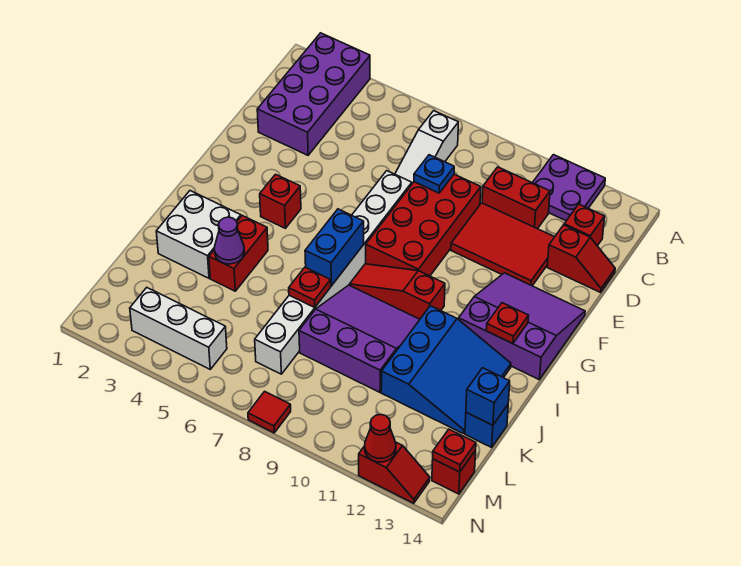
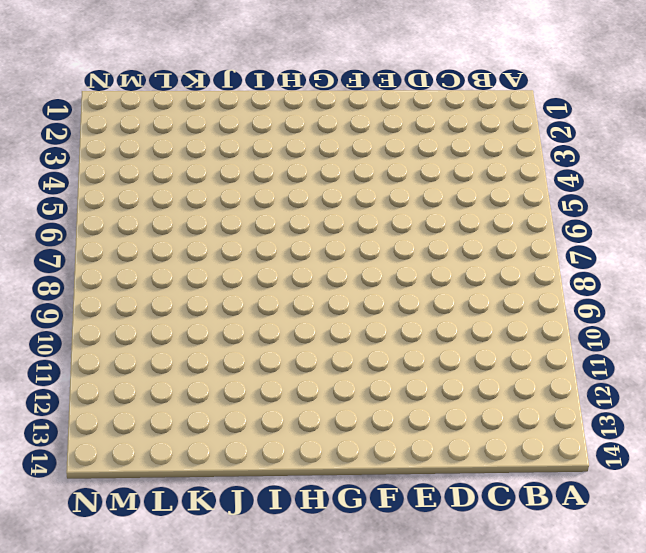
none -> purple brick A2:D3 level 1
none -> purple plate A11:B12 level 1
none -> white slope B7:D7 level 1 top B

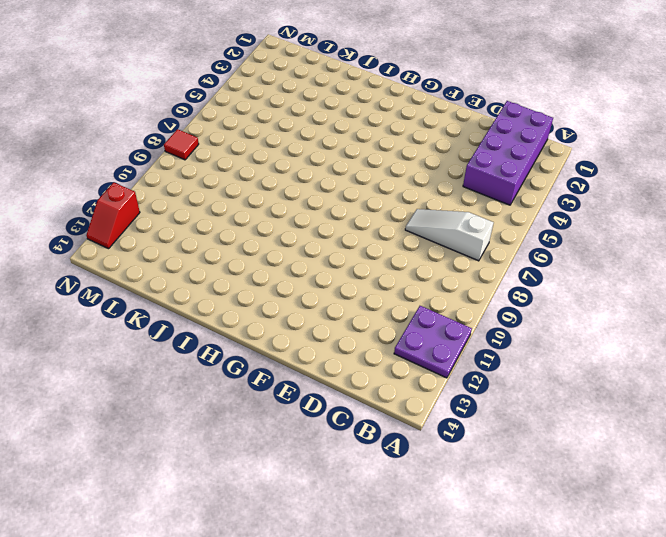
purple brick B1:C4 level 1 -> purple brick A2:D3 level 1
none -> red brick C10:C11 level 1
none -> red brick C13 level 1
none -> red brick D8:G9 level 1

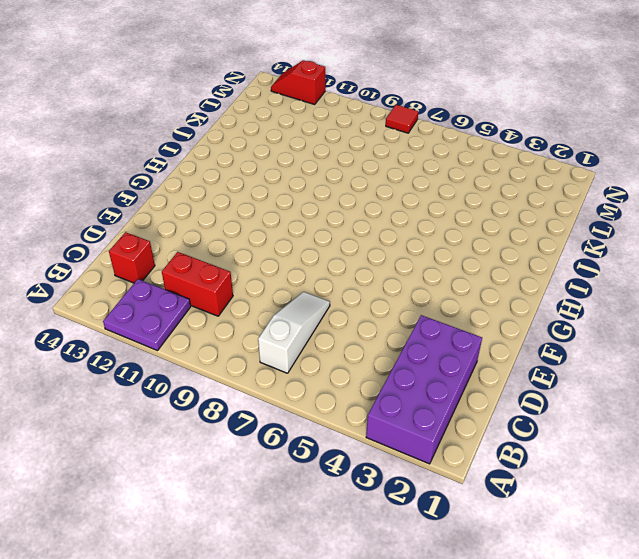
none -> red brick D8:G9 level 1
none -> red tile D10:E12 level 1
none -> red slope D13:D14 level 1 top 13

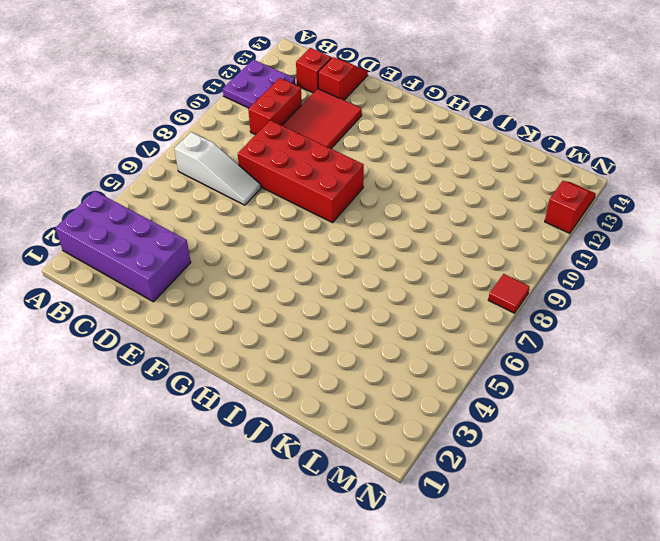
none -> white brick E7:L7 level 1
none -> purple slope F12:H14 level 1 top H
none -> red brick G4 level 1

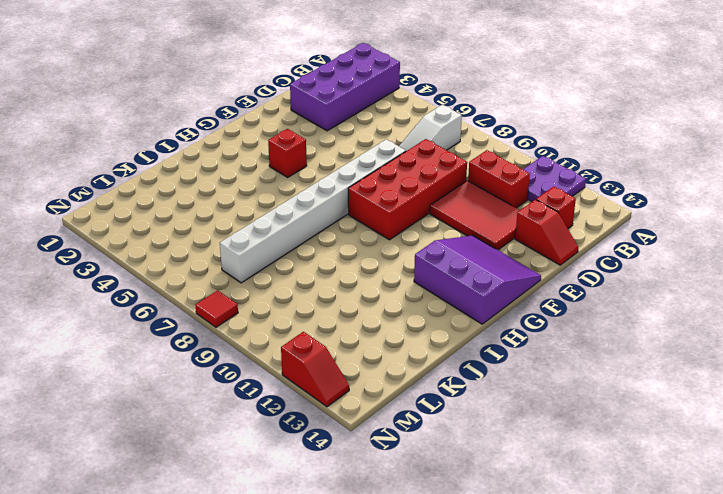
none -> red slope H8:H10 level 1 top 10
none -> white brick I2:J3 level 1
none -> red brick I4:J4 level 1

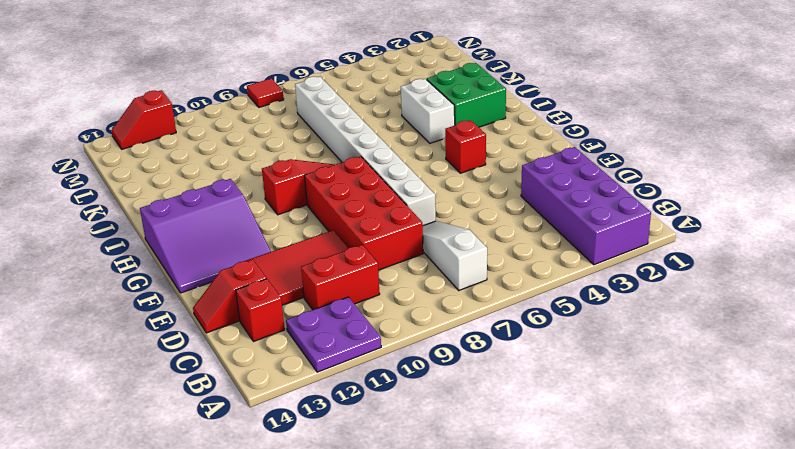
green brick I2:J3 level 1 -> white brick I2:J3 level 1
white brick I4:J4 level 1 -> red brick I4:J4 level 1
none -> purple slope I8:K10 level 1 top K
none -> blue slope I11:K13 level 1 top 11
none -> blue brick K14 level 1

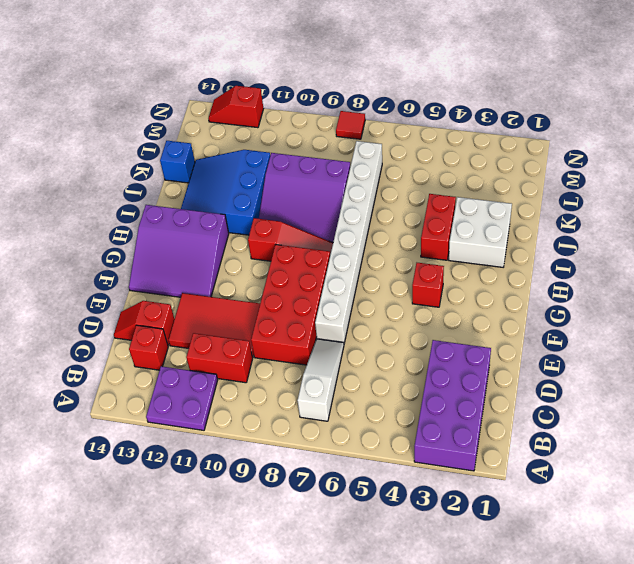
none -> white brick M3:M5 level 1
none -> red brick M14 level 1
none -> blue plate D8 level 2

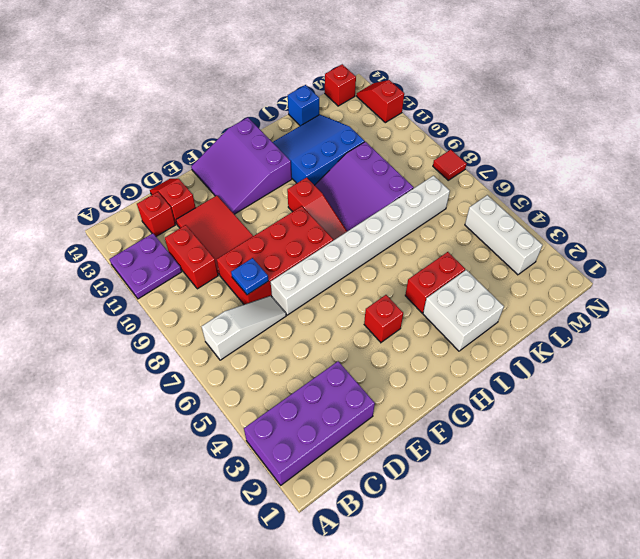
none -> blue brick H7:I7 level 2
none -> red plate H13 level 2
none -> purple cone J4 level 2

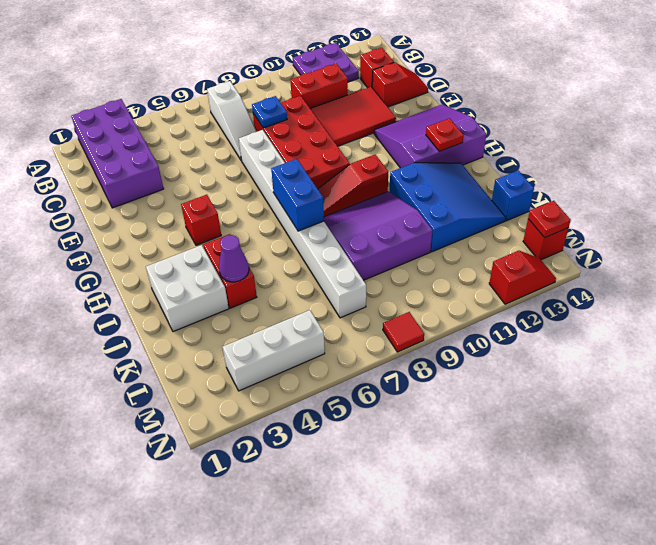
none -> red plate J7 level 2
none -> blue brick K14 level 2
none -> red cone N12 level 2

